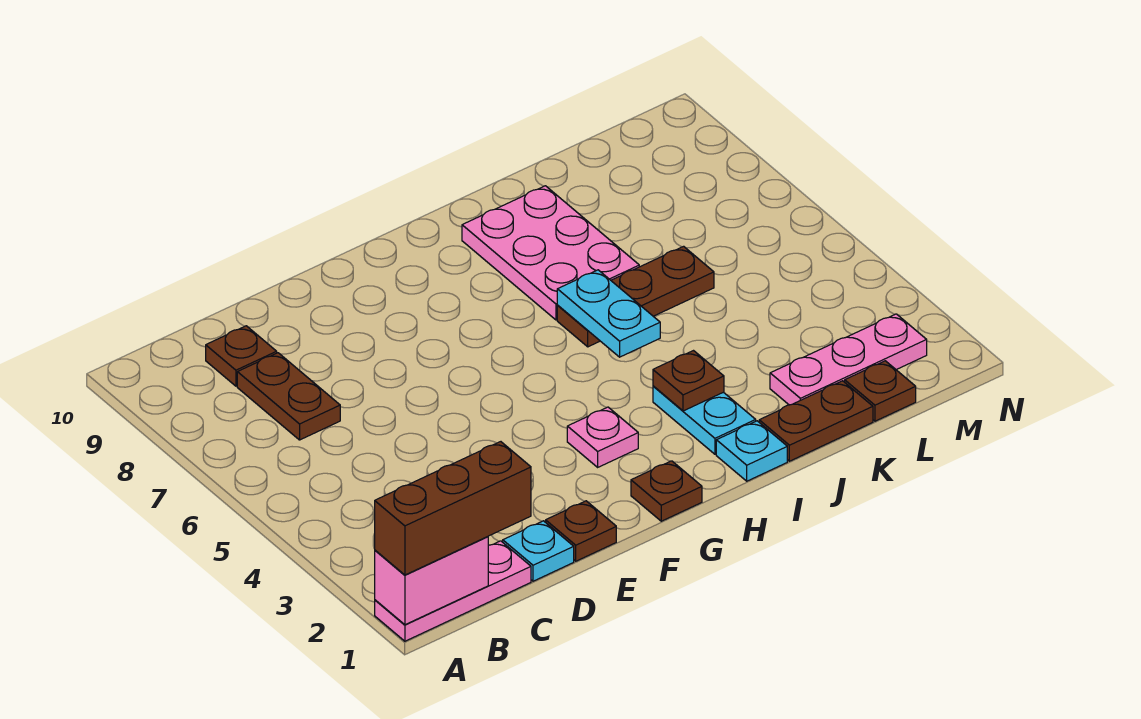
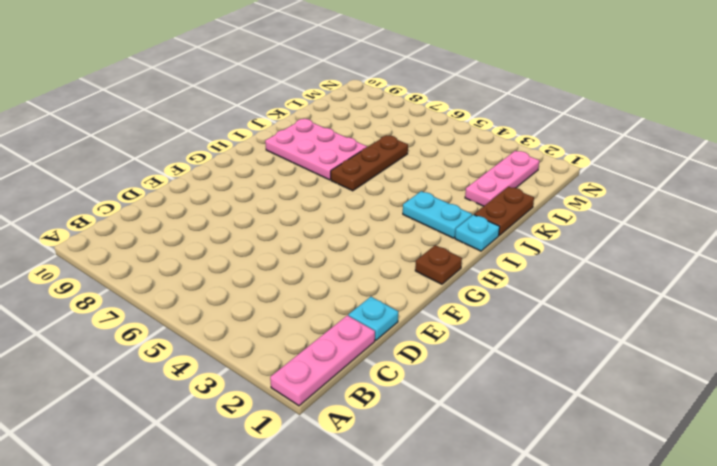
none -> brown plate C7:C8 level 1
none -> brown plate C9 level 1
none -> brown plate E1 level 1

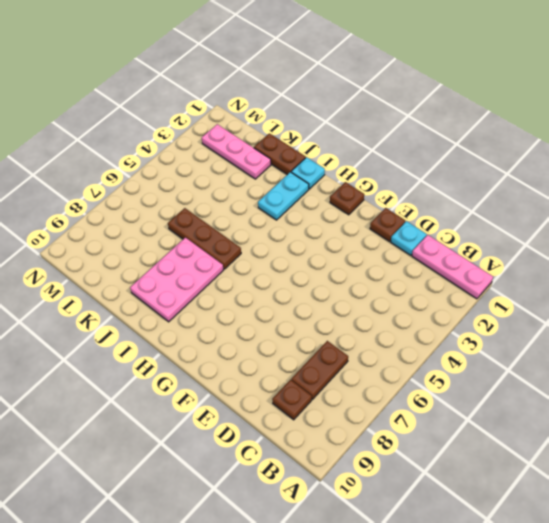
none -> pink plate G3 level 1
none -> brown plate L1 level 1
none -> pink brick A1:B1 level 2

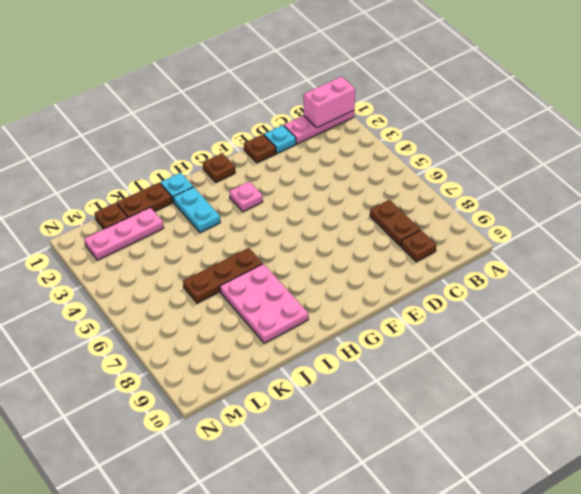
none -> brown plate I3 level 2
none -> cyan plate I5:I6 level 2
none -> brown brick A1:C1 level 3

